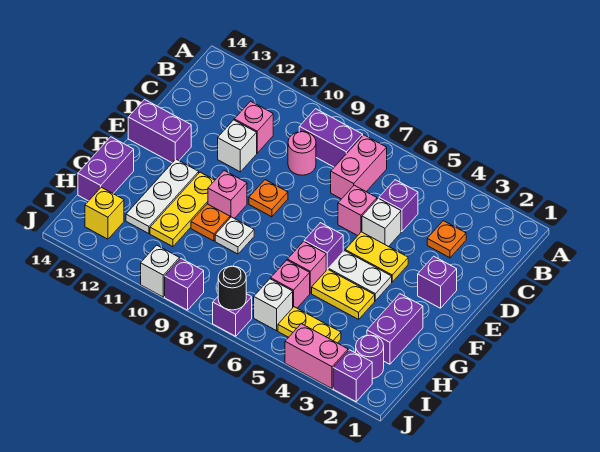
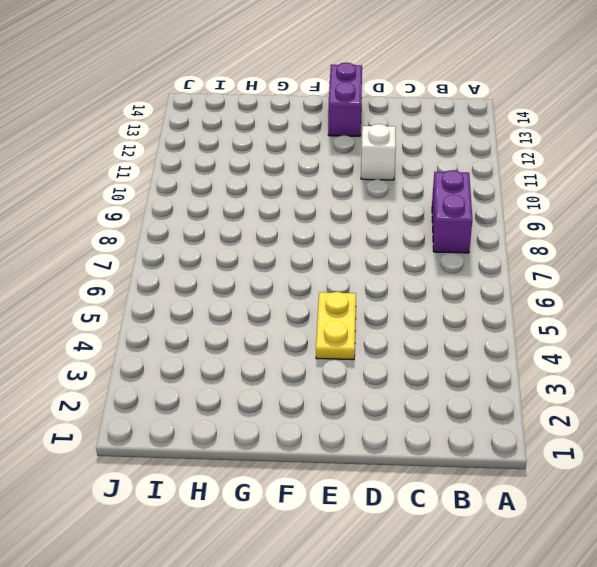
none -> pink brick B7:C7 level 1
none -> orange plate C3 level 1
none -> purple brick C5 level 1
none -> pink round brick C9 level 1

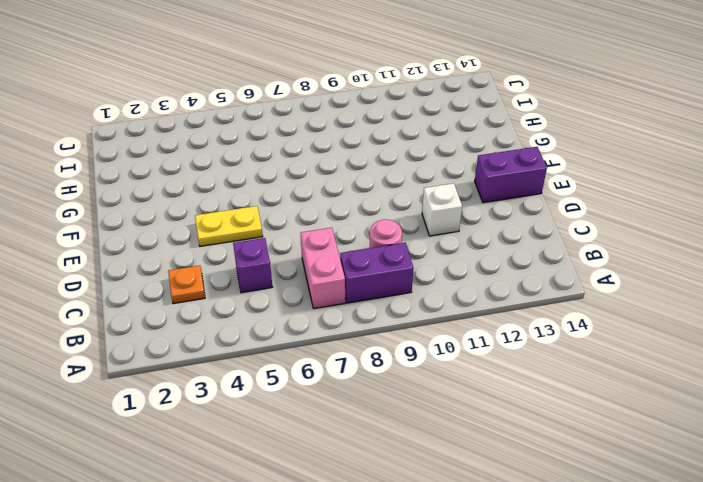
none -> pink brick C11 level 1
none -> white brick D5 level 1
none -> pink brick D6 level 1
none -> purple brick E2 level 1

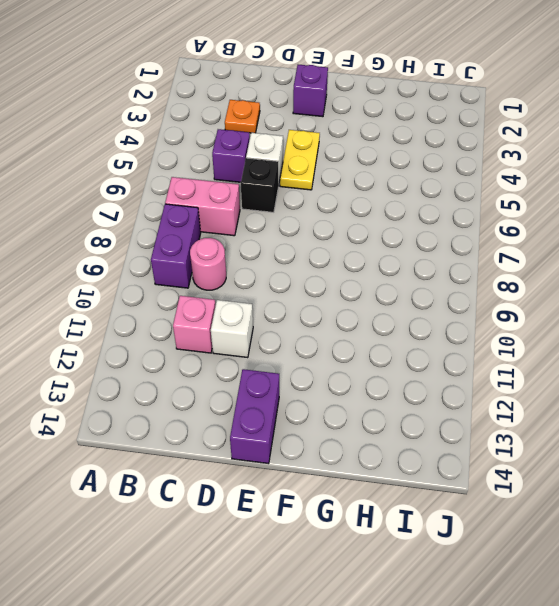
black brick D6 level 1 -> pink brick D6 level 1
none -> orange plate E9 level 1
none -> white plate F4:F5 level 1
none -> purple brick F6 level 1
none -> pink brick F10 level 1

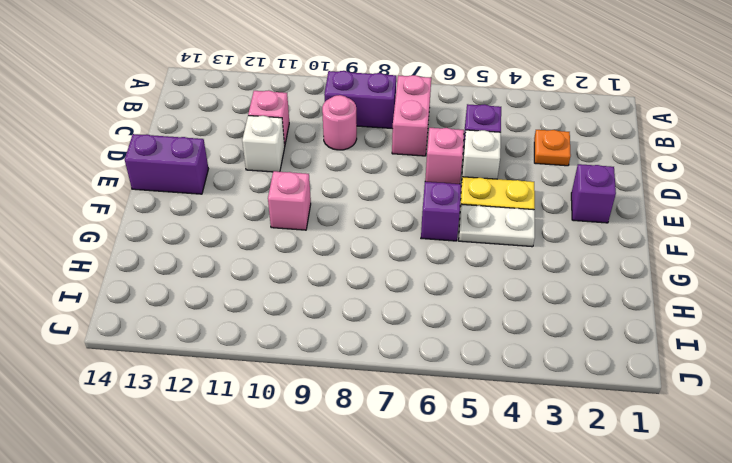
none -> orange plate E9 level 1
none -> yellow plate F11:H11 level 1
none -> white plate F12:H12 level 1
none -> purple brick G2:H2 level 1

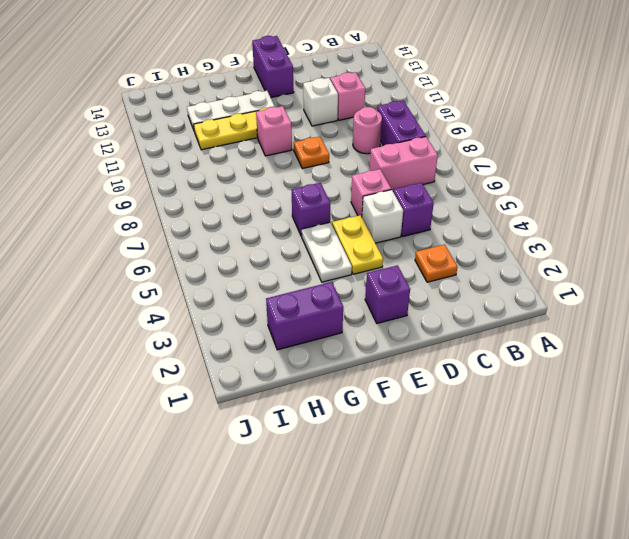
none -> yellow plate G4:G5 level 1
none -> pink brick G6 level 1
none -> white plate G9 level 1
none -> orange plate G10 level 1

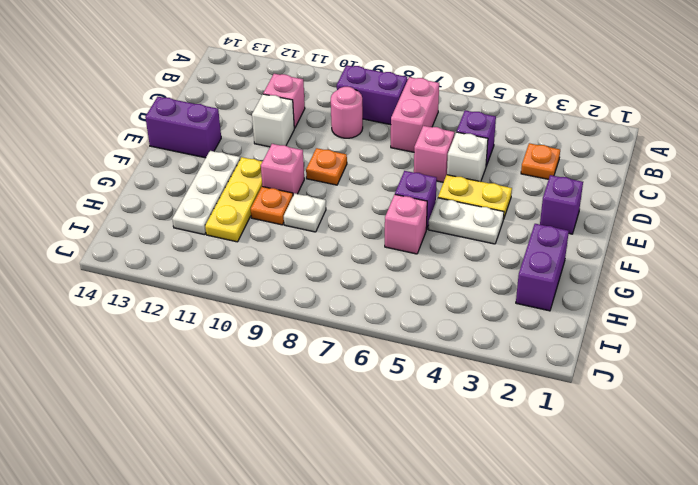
none -> yellow plate G4:G5 level 1
none -> purple brick G14:H14 level 1
none -> pink brick H6 level 1
none -> purple round brick I2 level 1

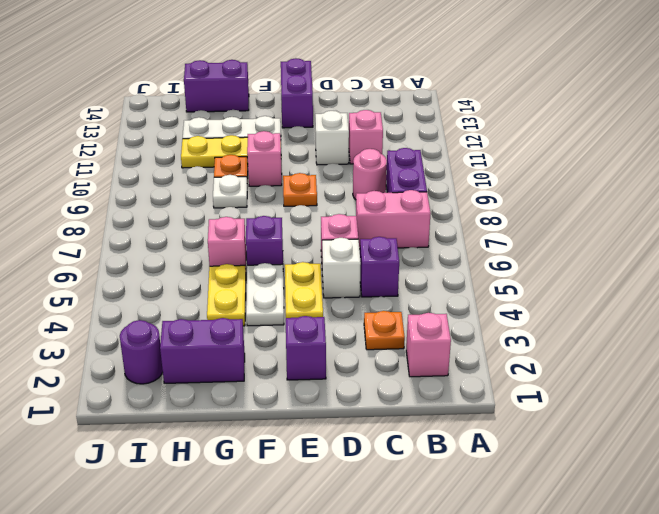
pink brick B2 level 1 -> pink brick H6 level 1
none -> yellow plate I4:I5 level 1
none -> white brick I6 level 1
none -> yellow brick I13 level 1
none -> purple brick J2 level 1

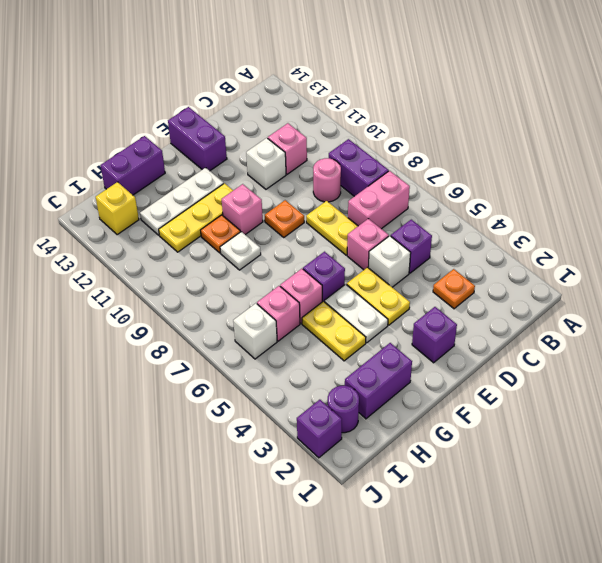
yellow plate D7:D8 level 1 -> yellow plate I4:I5 level 1
none -> pink brick J3:J4 level 1
none -> purple brick J7 level 1
none -> purple brick J9 level 1
none -> white brick J10 level 1

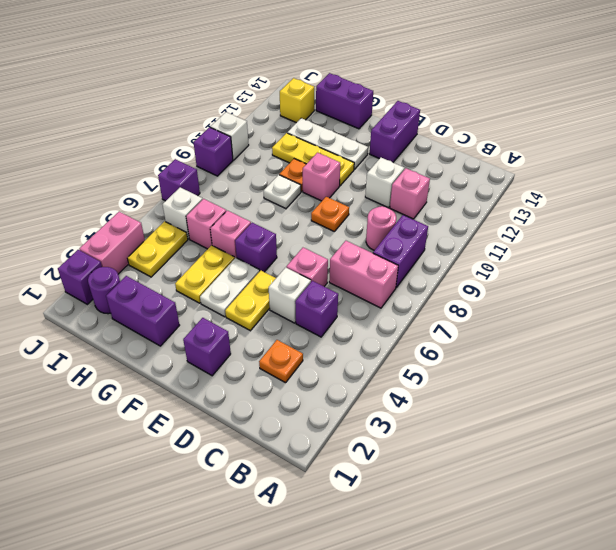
none -> black round brick J7 level 2

